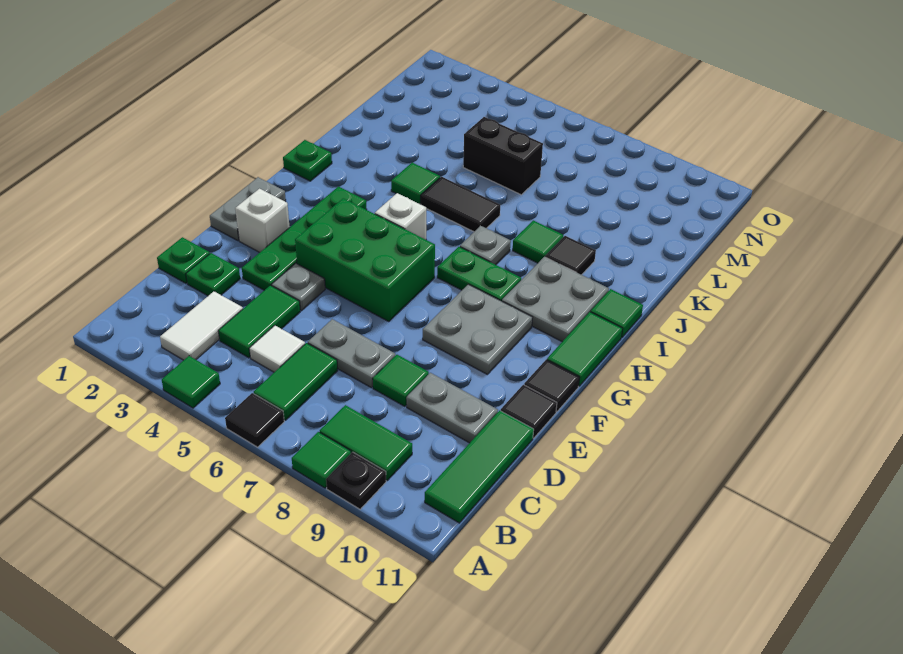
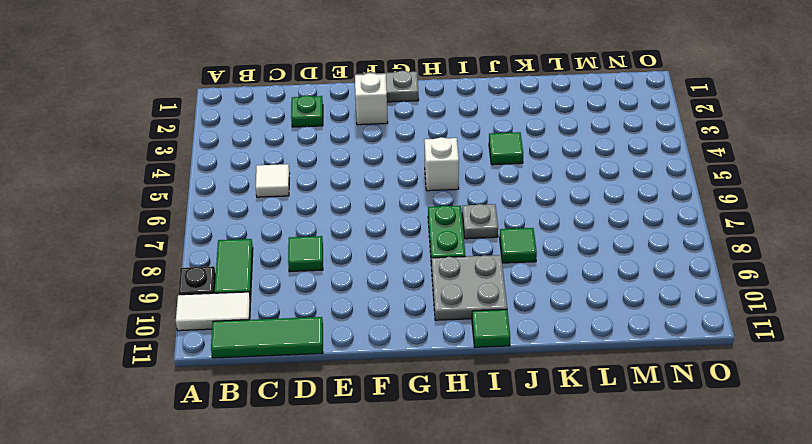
white tile A10:B10 level 1 -> white tile B3:C3 level 1
none -> green tile A4 level 1
none -> black tile A6 level 1
none -> green tile A8 level 1
none -> green tile B6:C6 level 1

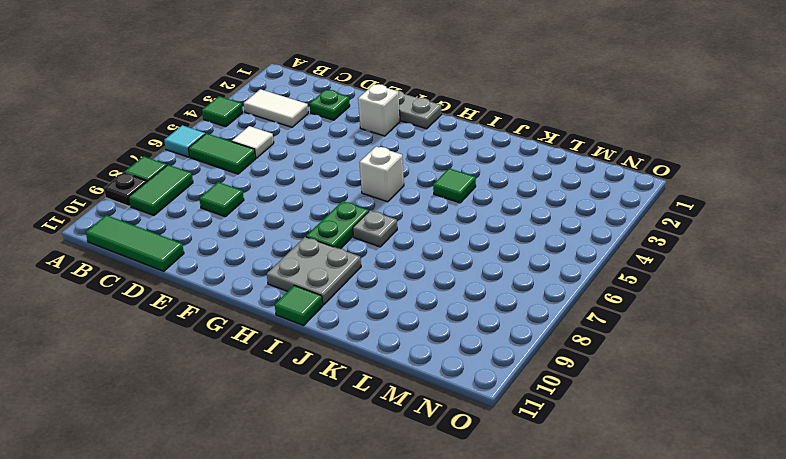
cyan tile A6 level 1 -> black tile A6 level 1
none -> green tile C4:D4 level 1
none -> green plate D1 level 1
none -> grey plate D6:D7 level 1
none -> grey plate D9:D10 level 1

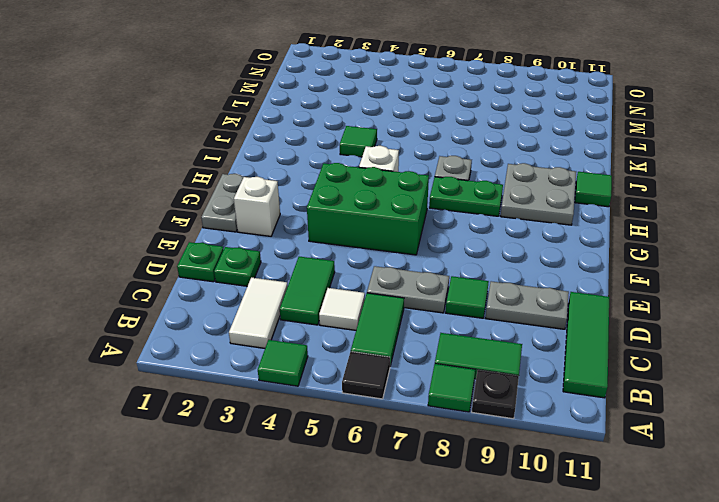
none -> green plate E3:H3 level 1
none -> grey plate E4 level 1
none -> black tile E11 level 1
none -> grey plate F8:G9 level 1

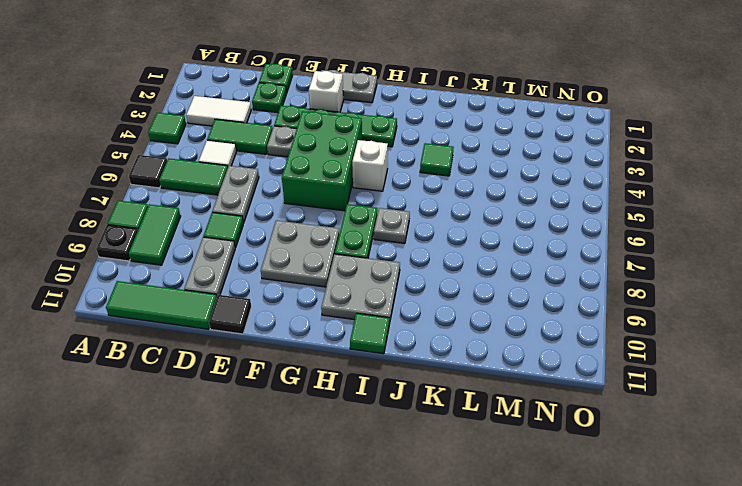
none -> black tile F11 level 1
none -> green tile G11:H11 level 1
none -> green plate I1 level 1
none -> black tile J5:J6 level 1

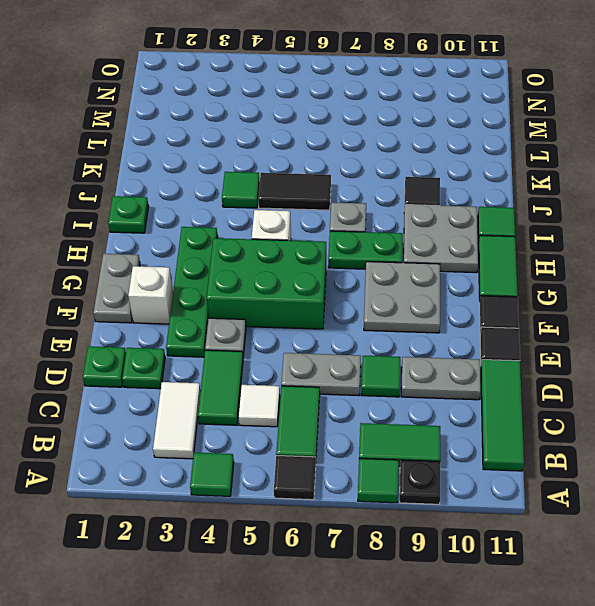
none -> green tile J8 level 1
none -> black brick L5:L6 level 1

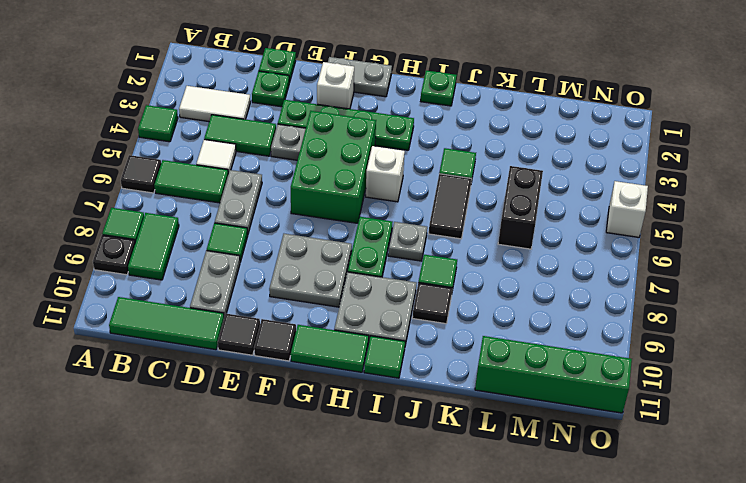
green brick L11:O11 level 1 -> none
white brick O5 level 1 -> none

